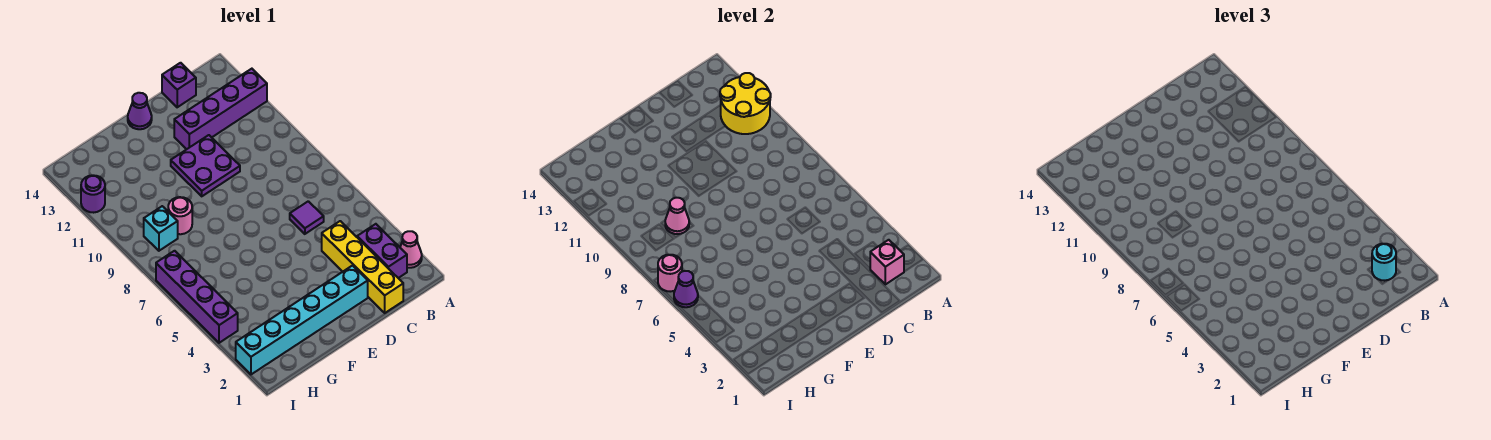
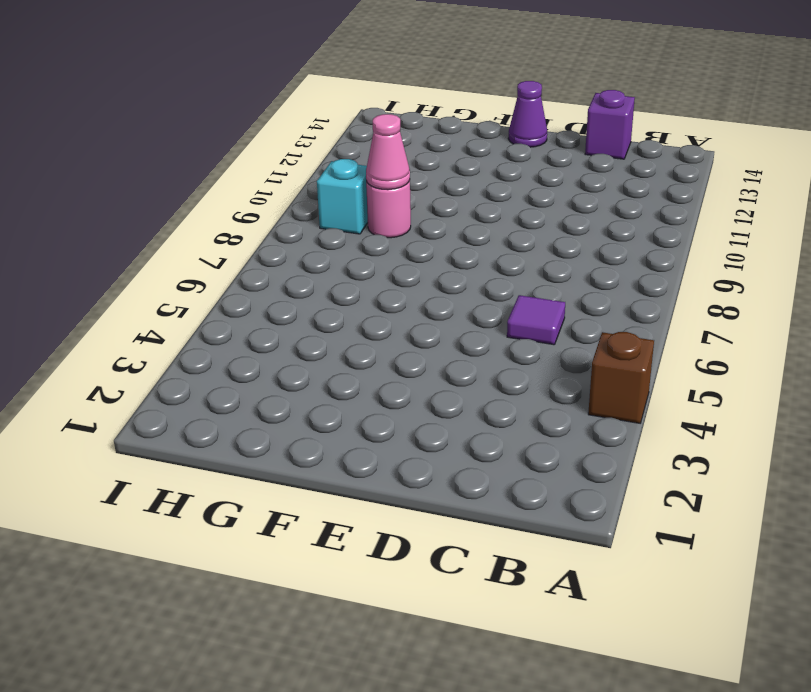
brown brick A4 level 1 -> none
none -> pink cone A2 level 1
none -> purple brick A12:D12 level 1
none -> purple brick B2:B3 level 1

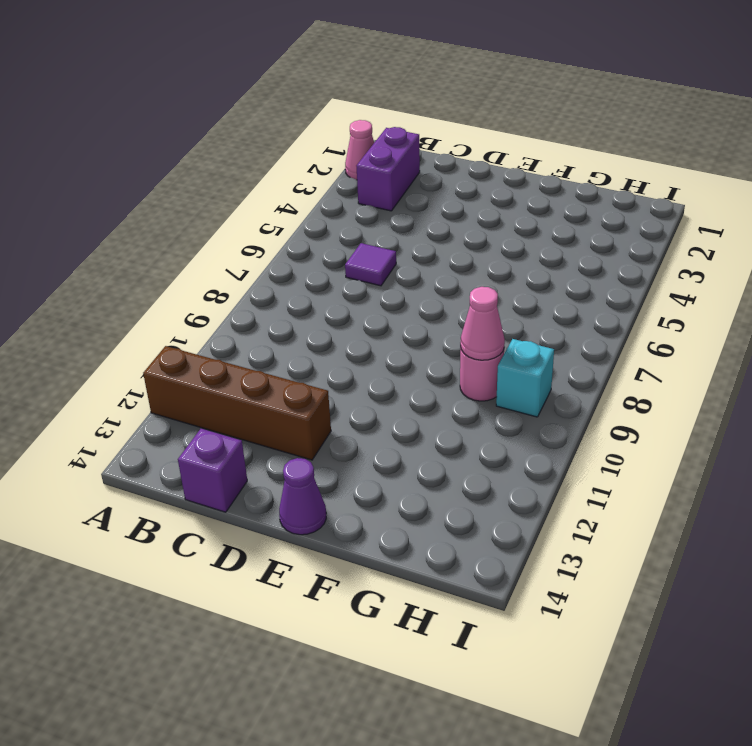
brown brick A12:D12 level 1 -> purple brick A12:D12 level 1
none -> yellow brick C1:C4 level 1
none -> cyan brick D2:I2 level 1
none -> purple plate D10:E11 level 1

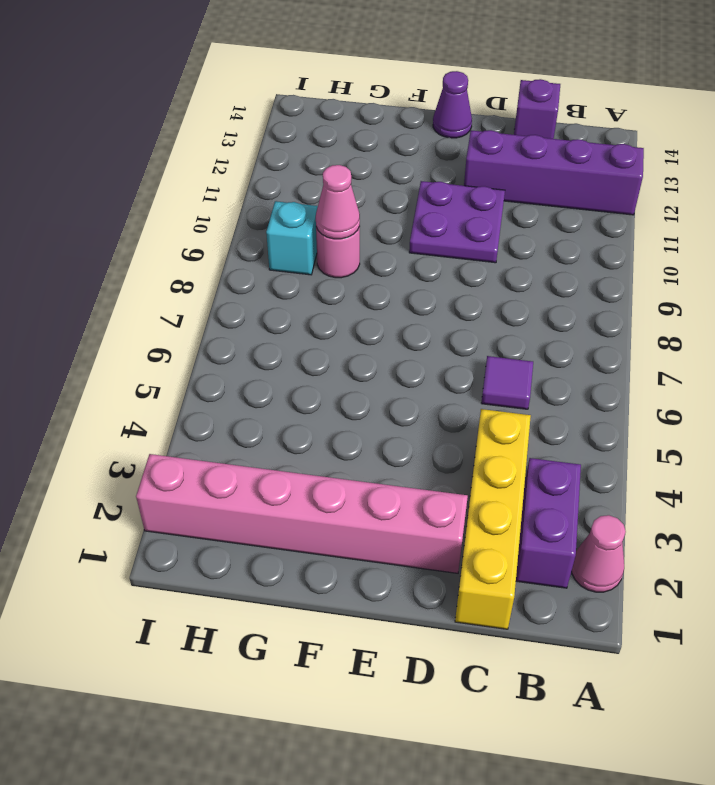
pink brick D2:I2 level 1 -> cyan brick D2:I2 level 1
none -> purple brick I4:I7 level 1
none -> purple round brick I12 level 1
none -> yellow round brick A11:B12 level 2

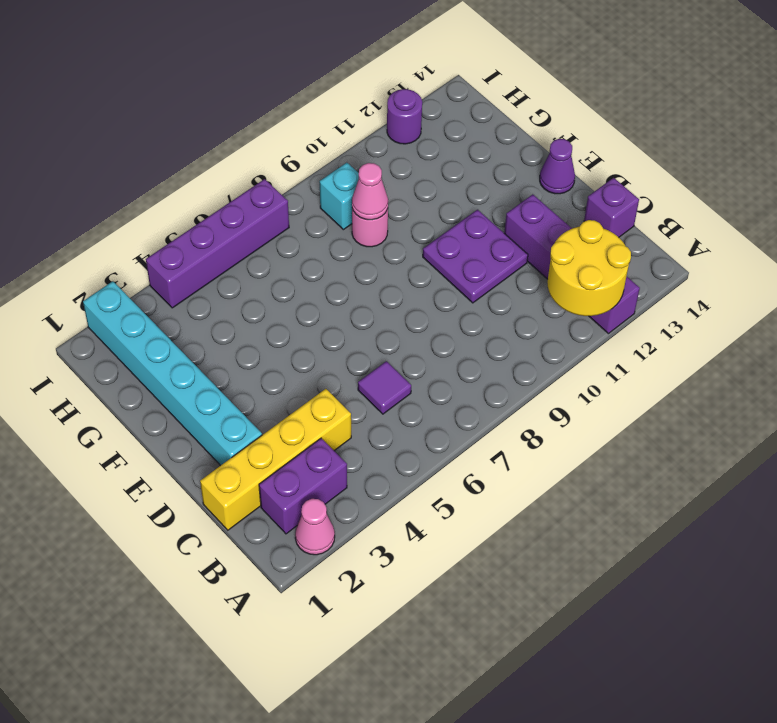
none -> pink brick B2 level 2
none -> purple cone I6 level 2
none -> pink round brick I7 level 2

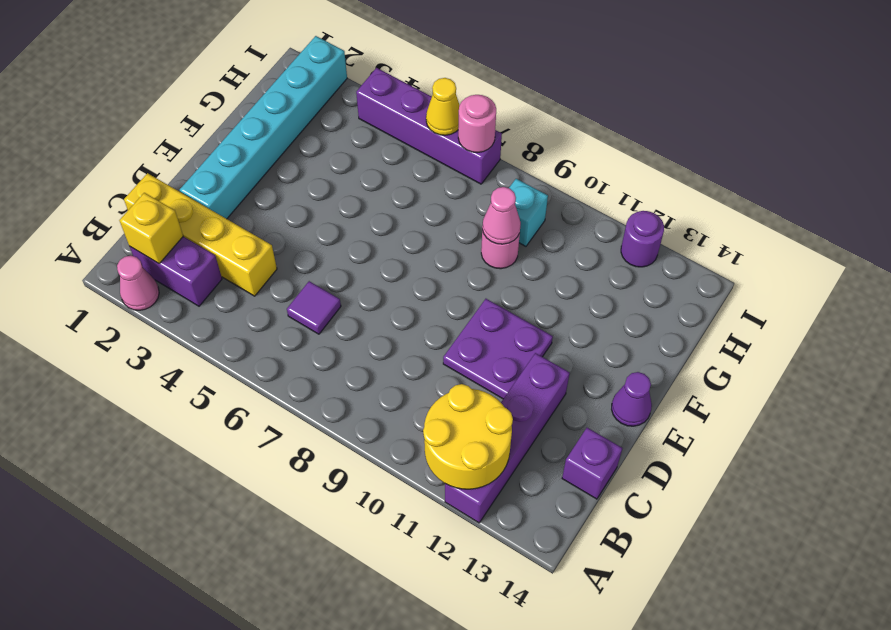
yellow brick B2 level 2 -> pink brick B2 level 2
yellow cone I6 level 2 -> purple cone I6 level 2
none -> cyan round brick B2 level 3

